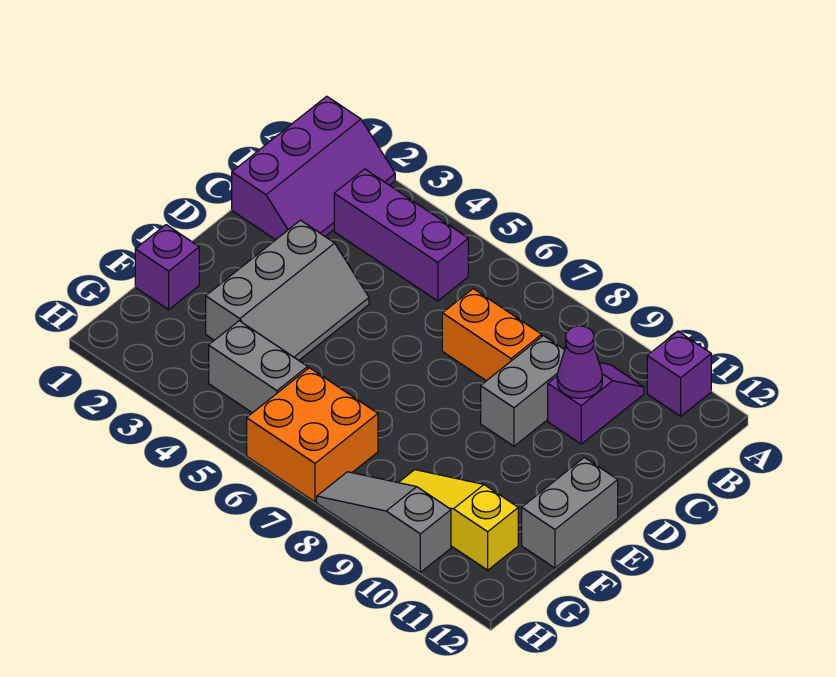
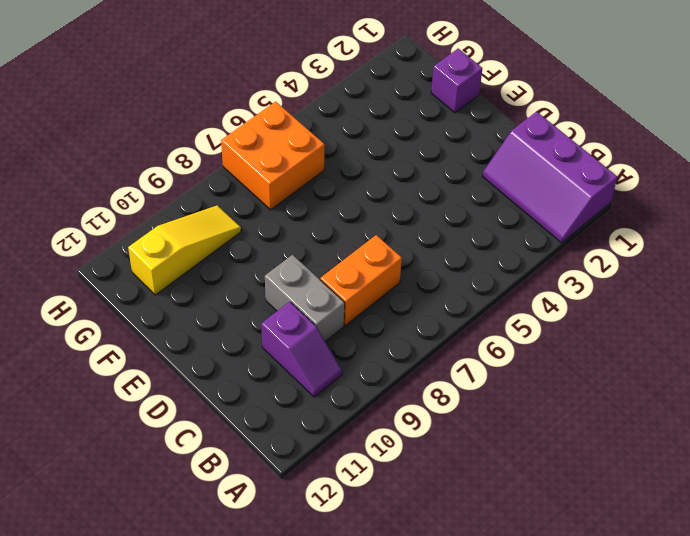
none -> purple brick A11 level 1
none -> purple brick B3:B5 level 1
none -> grey slope D3:F4 level 1 top 3

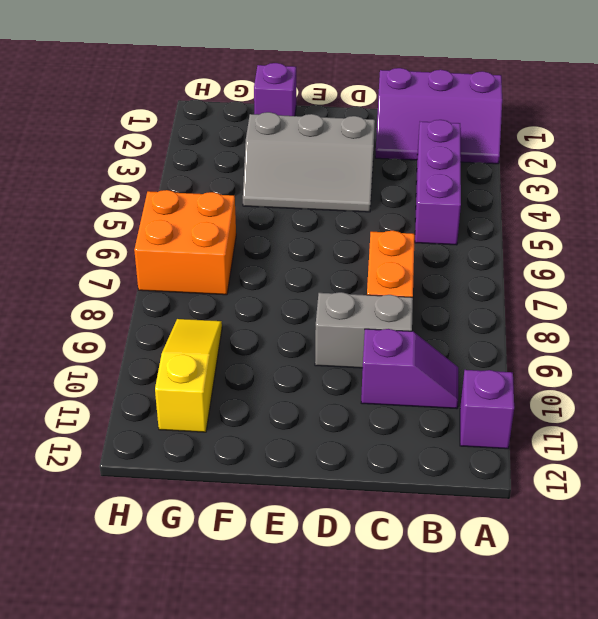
none -> grey brick E12:F12 level 1
none -> grey brick G4:G5 level 1
none -> grey slope H8:H10 level 1 top 10

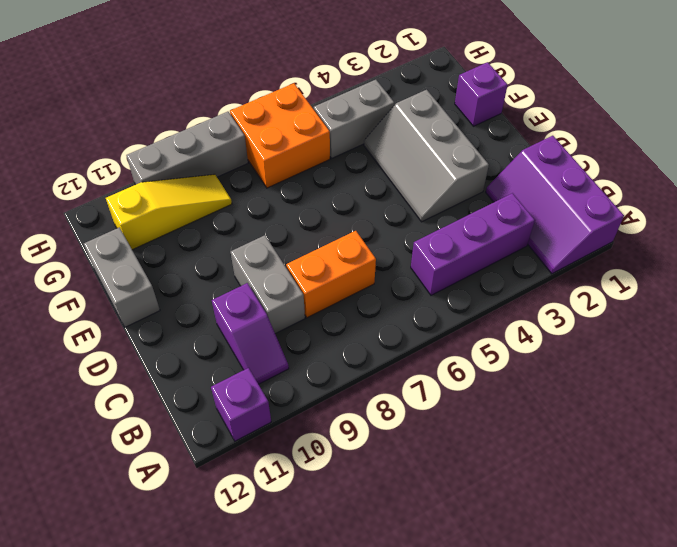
grey brick H8:H10 level 1 -> grey slope H8:H10 level 1 top 10
none -> purple cone C10 level 2

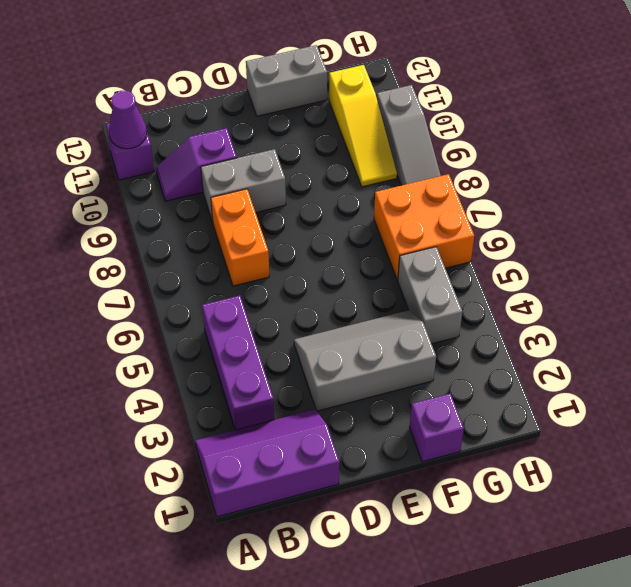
purple cone A11 level 2 -> purple cone C10 level 2

